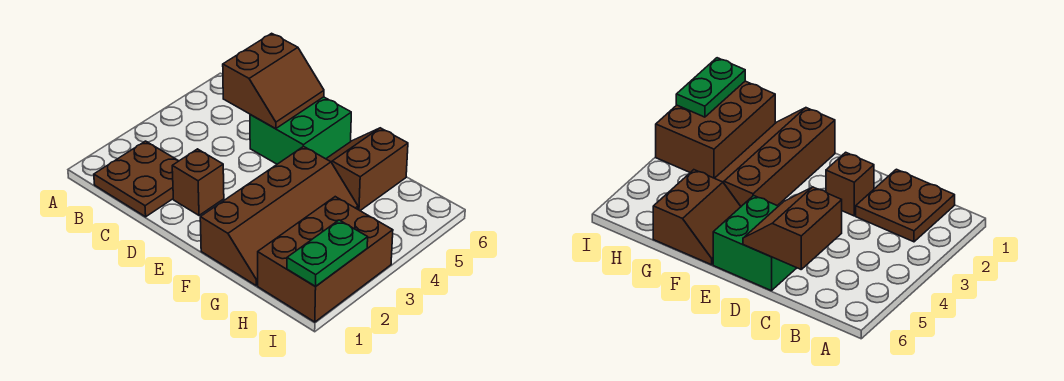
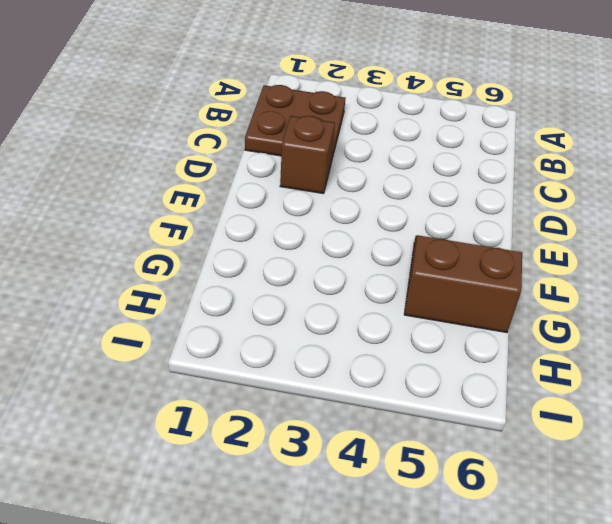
none -> green brick D5:E6 level 1
none -> brown slope F1:G4 level 1 top F

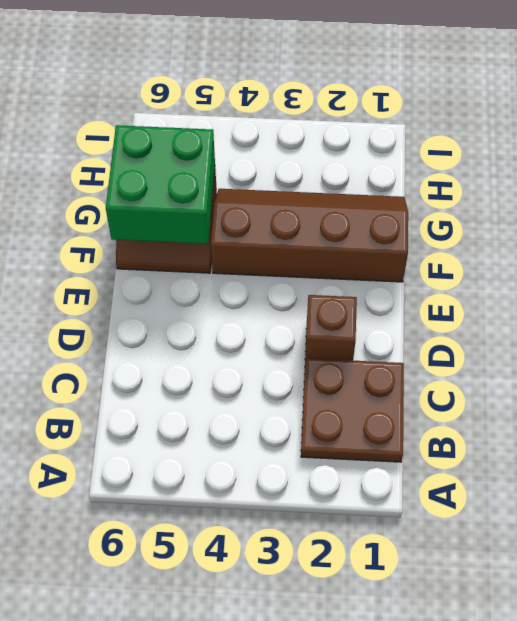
green brick F5:G6 level 2 -> green brick D5:E6 level 1
none -> brown brick H1:I3 level 1
none -> brown slope C5:D6 level 2 top C

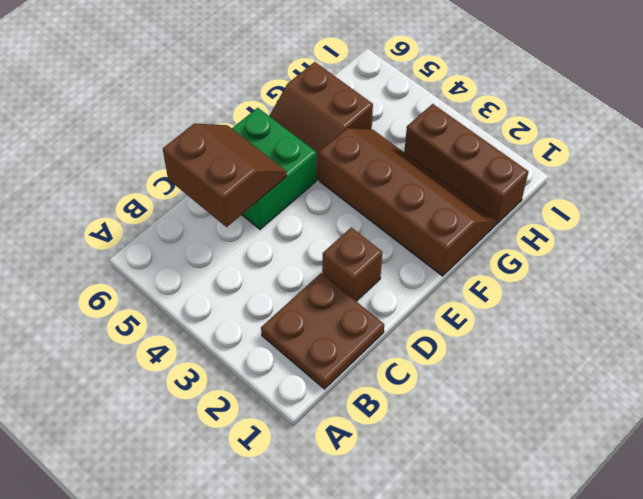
brown brick H1:H3 level 1 -> brown brick H1:I3 level 1
none -> green plate I1:I2 level 2

